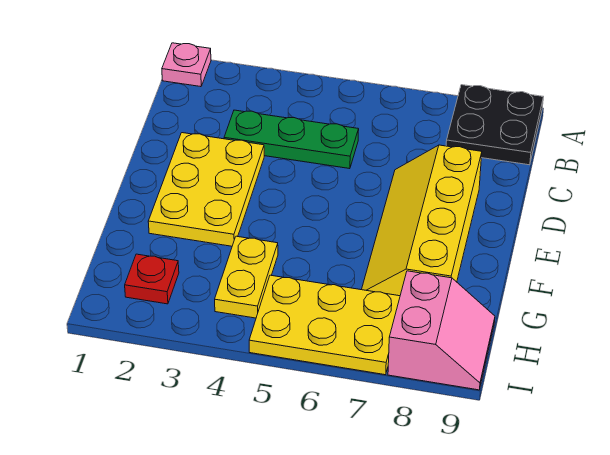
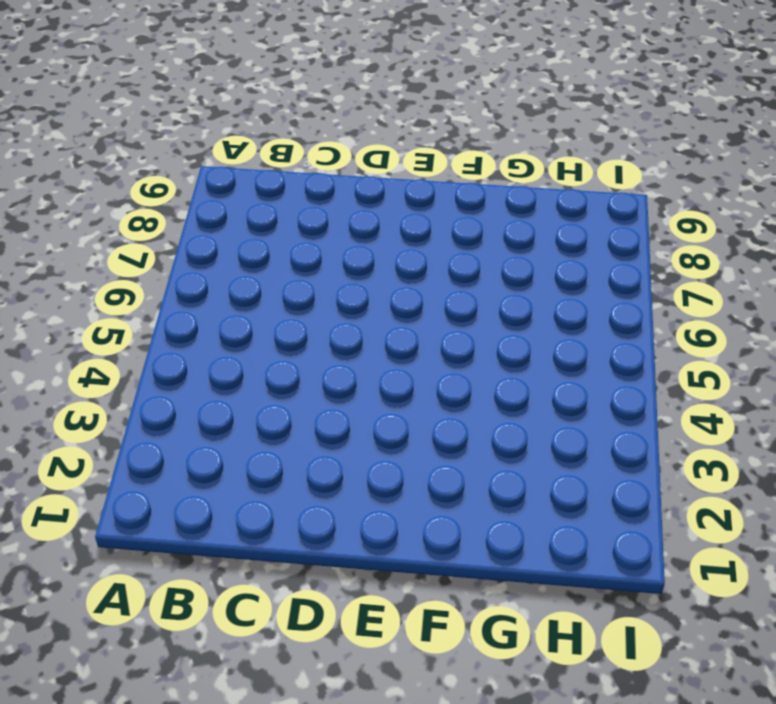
none -> pink plate A1 level 1
none -> black plate A8:B9 level 1

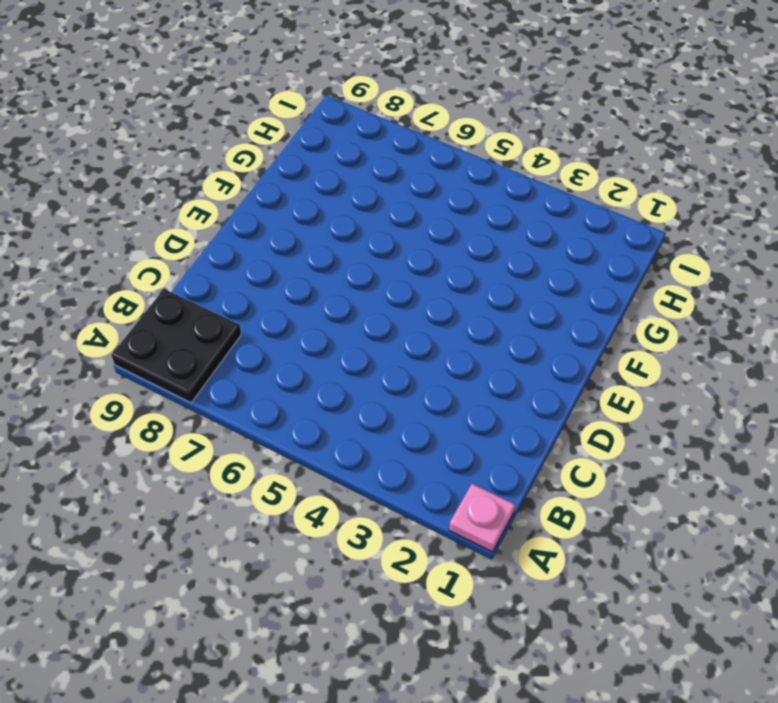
none -> green plate C3:C5 level 1
none -> yellow plate D2:F3 level 1

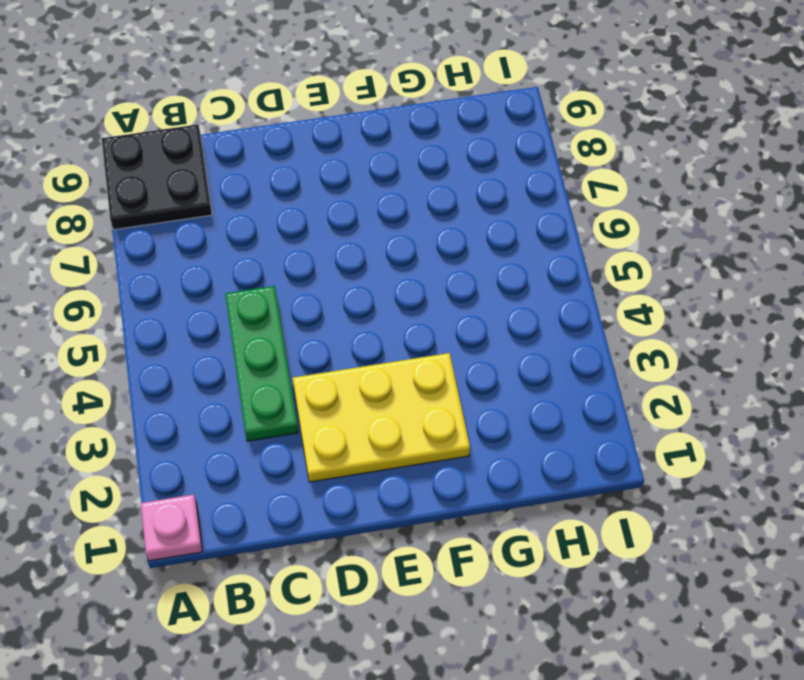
none -> yellow slope D7:G8 level 1 top 8
none -> yellow plate G4:H4 level 1

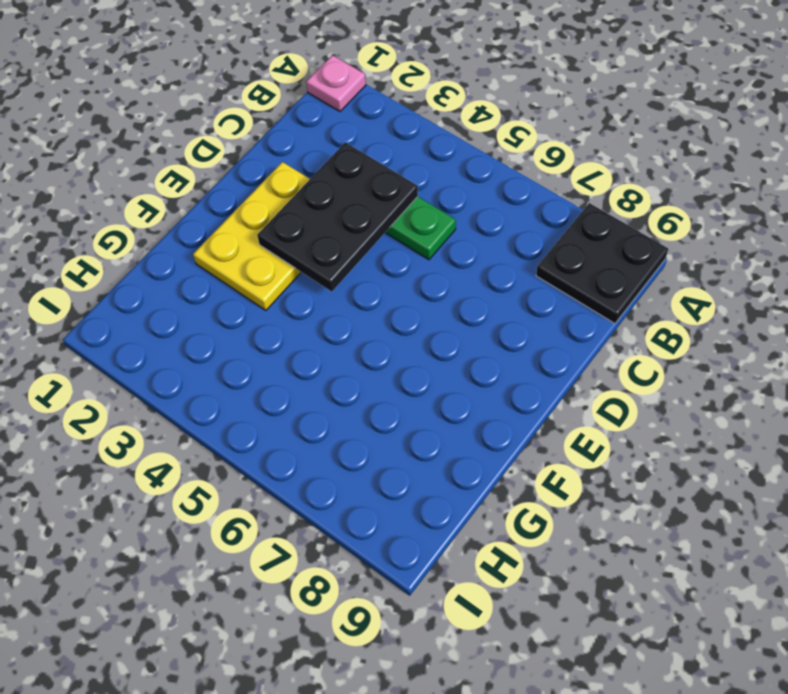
black plate C3:E4 level 2 -> none
none -> yellow slope D7:G8 level 1 top 8
none -> yellow plate G4:H4 level 1

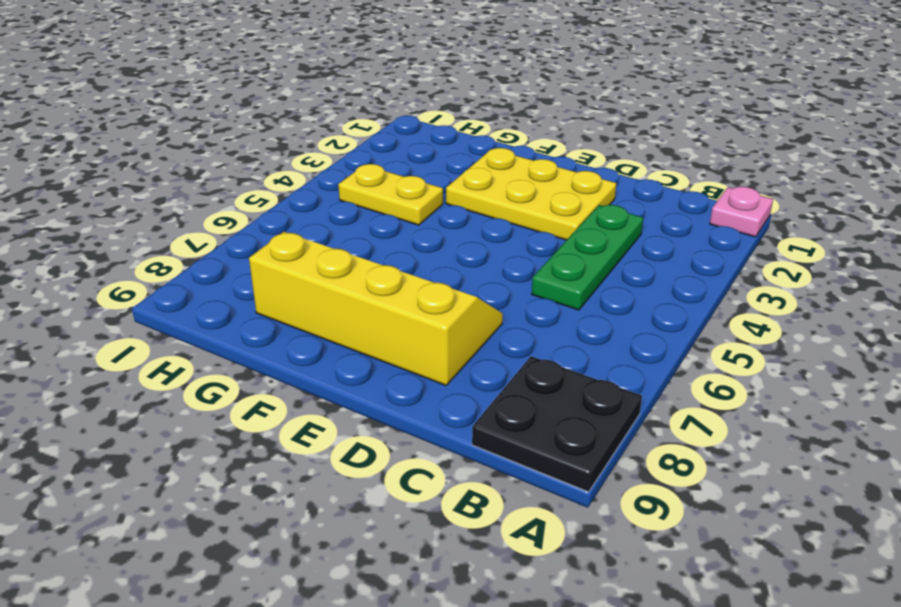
none -> red plate H2 level 1
none -> yellow plate H5:I7 level 1

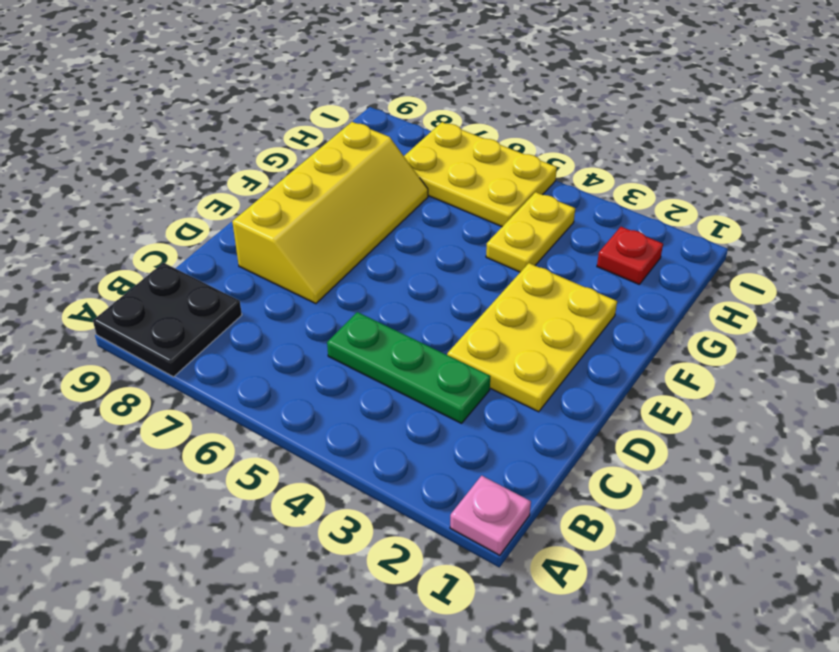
none -> pink slope H8:I9 level 1 top 8

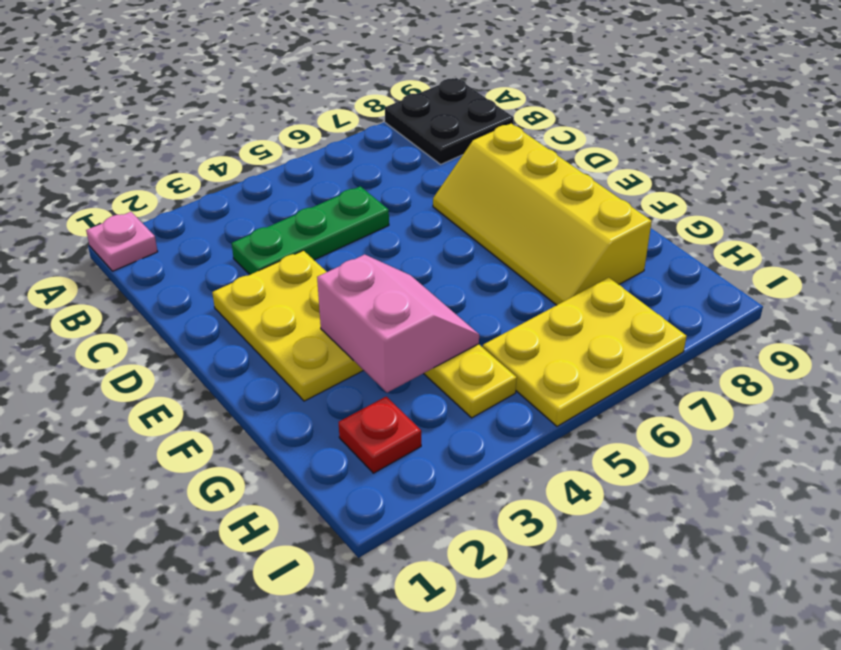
pink slope F3:G4 level 2 top 3 -> pink slope H8:I9 level 1 top 8

